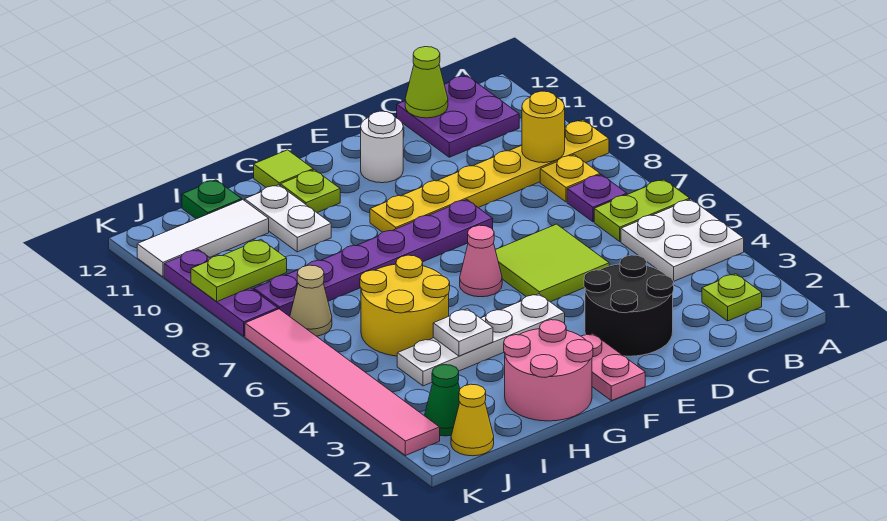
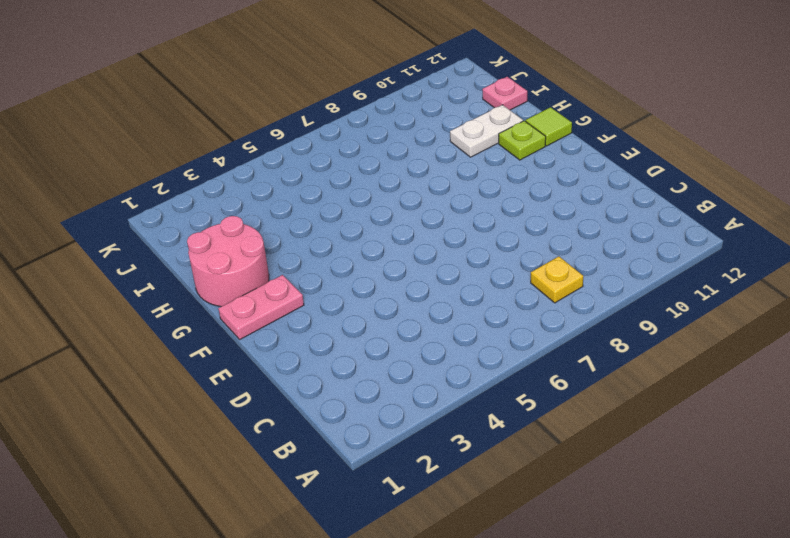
pink plate I12 level 1 -> green plate I12 level 1
none -> white plate A4:B5 level 1
none -> lime plate A6:B6 level 1
none -> yellow plate A9:F9 level 1
none -> lime plate B2 level 1

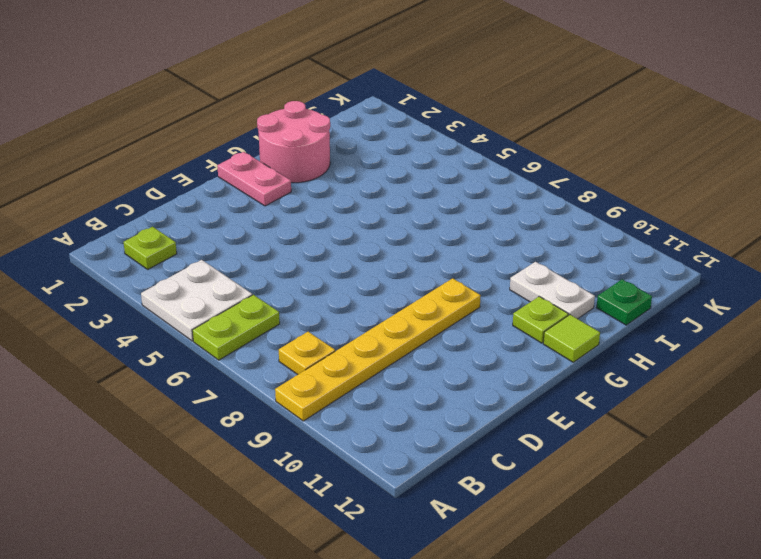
none -> purple plate B7 level 1
none -> purple plate B11:C12 level 1
none -> black round brick D2:E3 level 1
none -> lime tile D5:E6 level 1

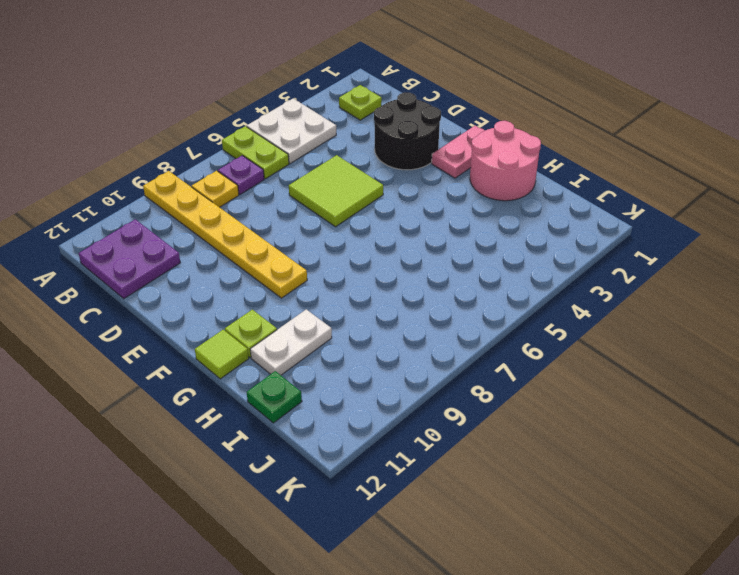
none -> purple plate E8:J8 level 1
none -> white round brick E11 level 1
none -> white plate F4:I4 level 1
none -> pink cone F6 level 1

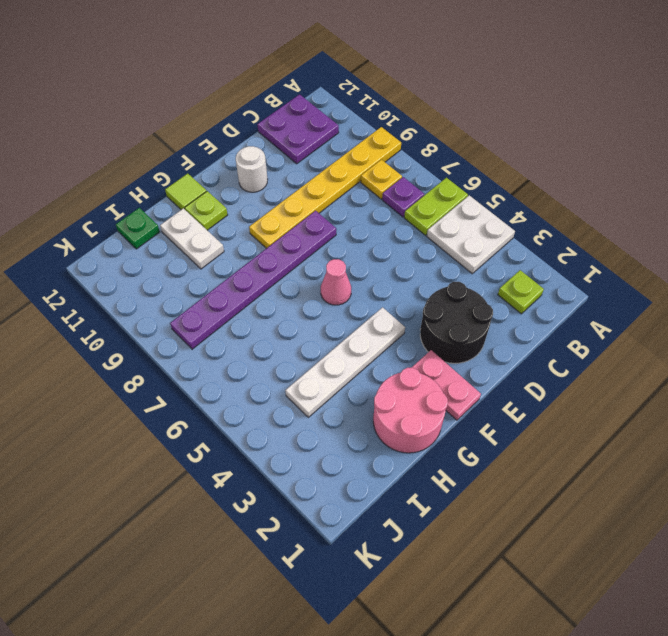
none -> lime tile D5:E6 level 1
none -> yellow round brick H5:I6 level 1
none -> white tile I11:K11 level 1
none -> yellow cone J1 level 1

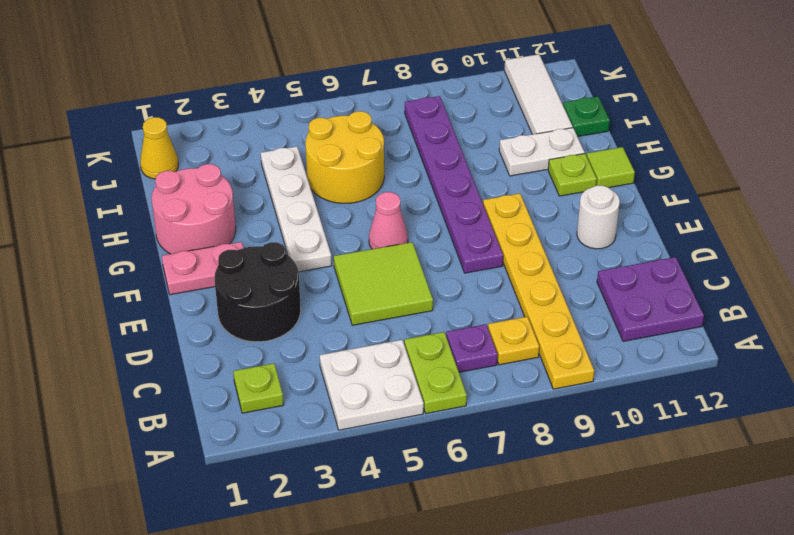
none -> green cone J2 level 1
none -> tan cone J7 level 1
none -> pink tile K2:K7 level 1
none -> purple plate K8:K10 level 1

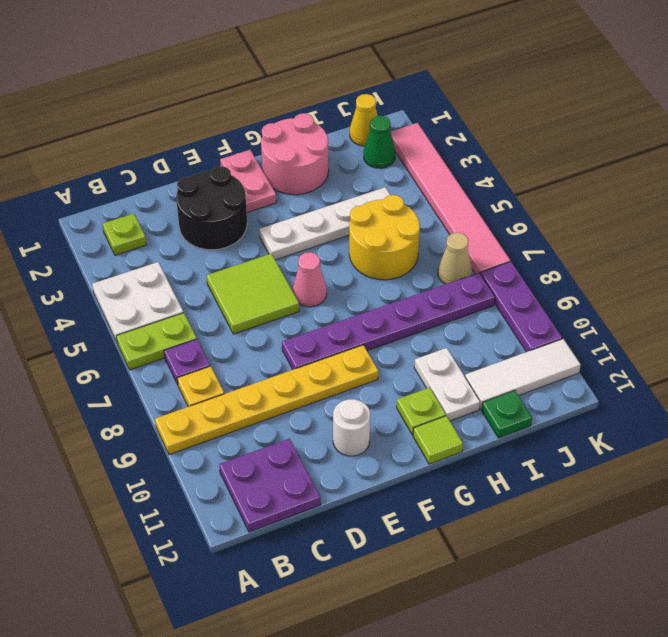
none -> yellow round brick B9 level 2
none -> lime cone C12 level 2
none -> white plate H4 level 2
none -> lime plate J9:K9 level 2

